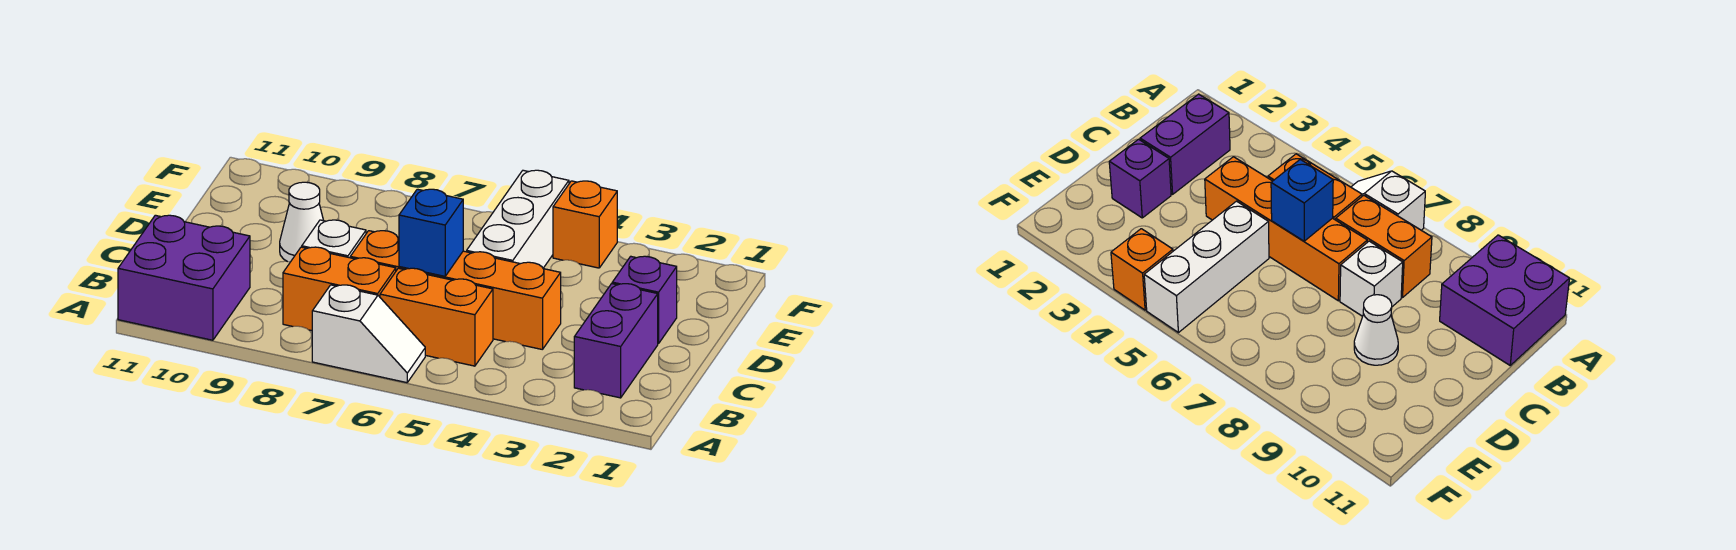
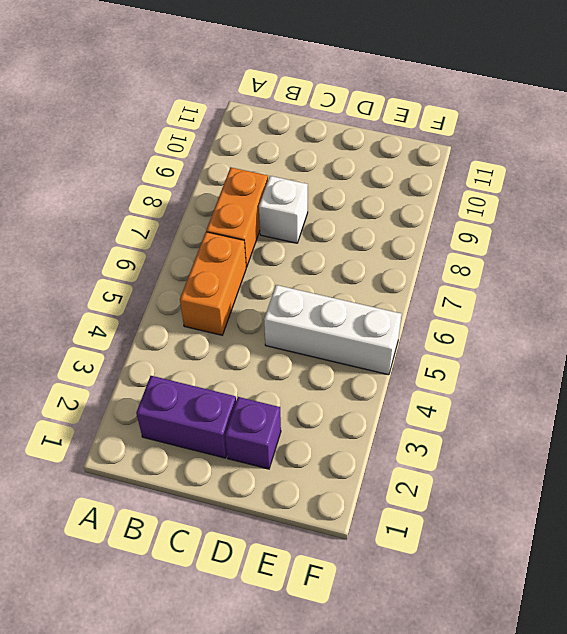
none -> white slope A6:A7 level 1 top 7
none -> purple brick A10:B11 level 1
none -> orange brick C4:C7 level 1

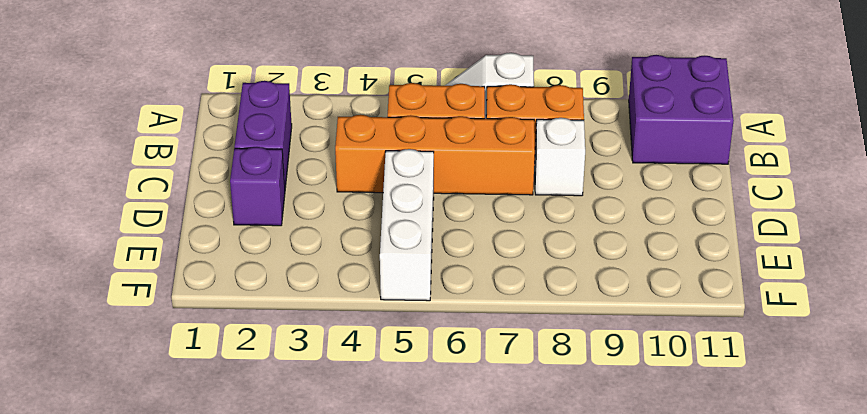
none -> white cone D9 level 1
none -> orange brick F4 level 1
none -> blue brick C6 level 2

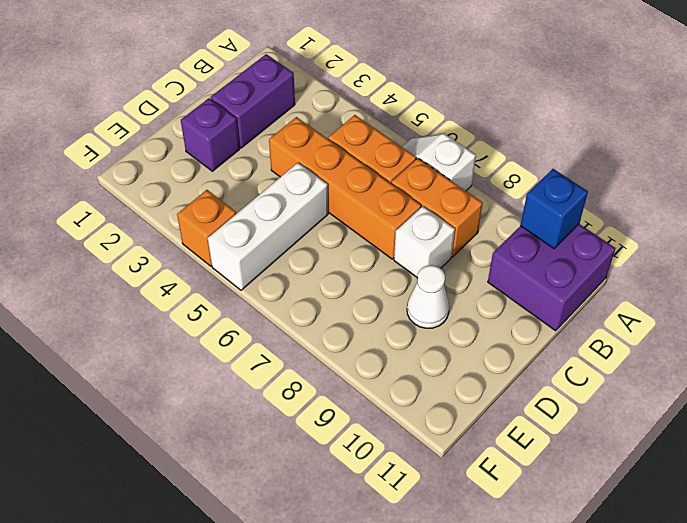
blue brick A10 level 2 -> blue brick C6 level 2

